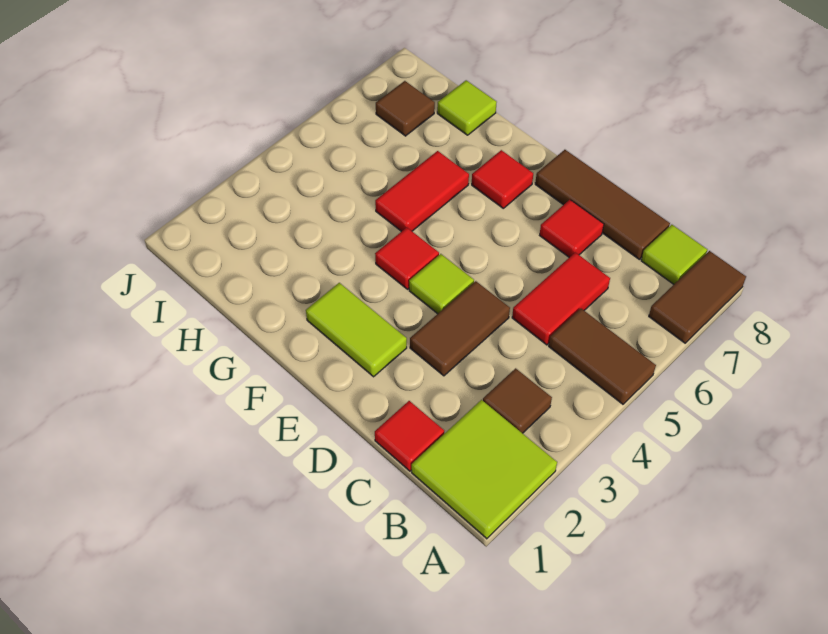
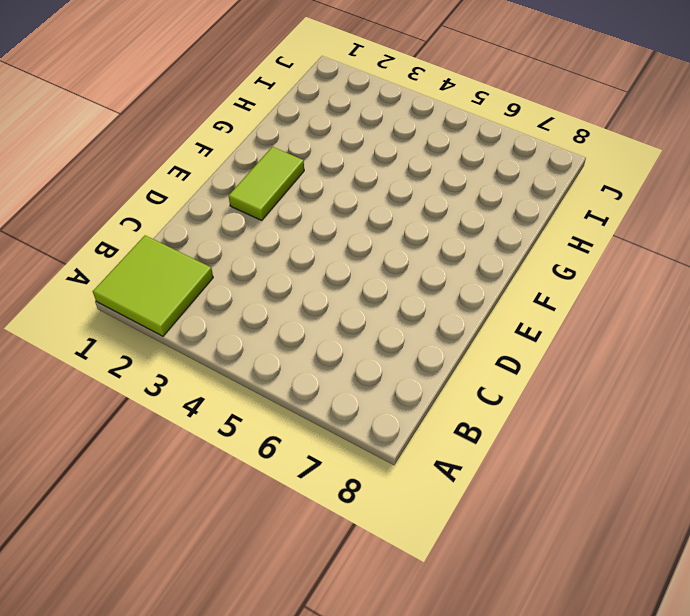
none -> brown tile A5:B5 level 1
none -> brown tile A7:A8 level 1
none -> brown tile B3 level 1

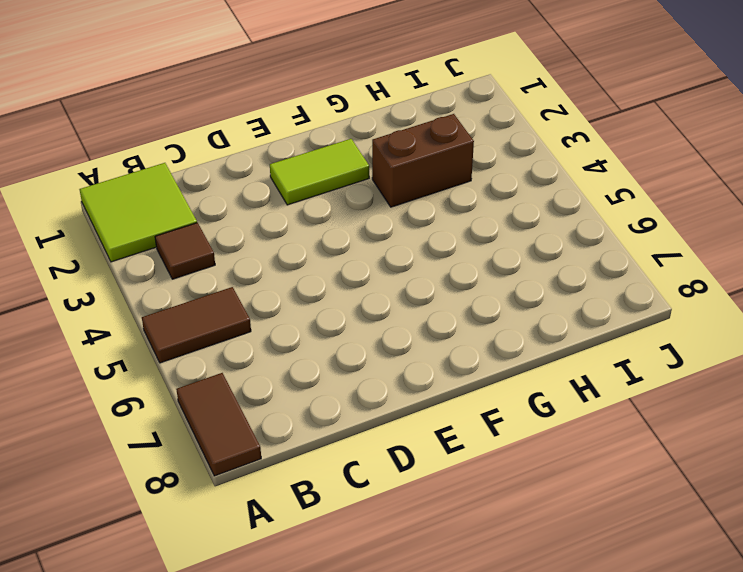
brown brick G3:H3 level 1 -> none
none -> lime tile B8 level 1
none -> red tile C1 level 1
none -> red tile C5:C6 level 1

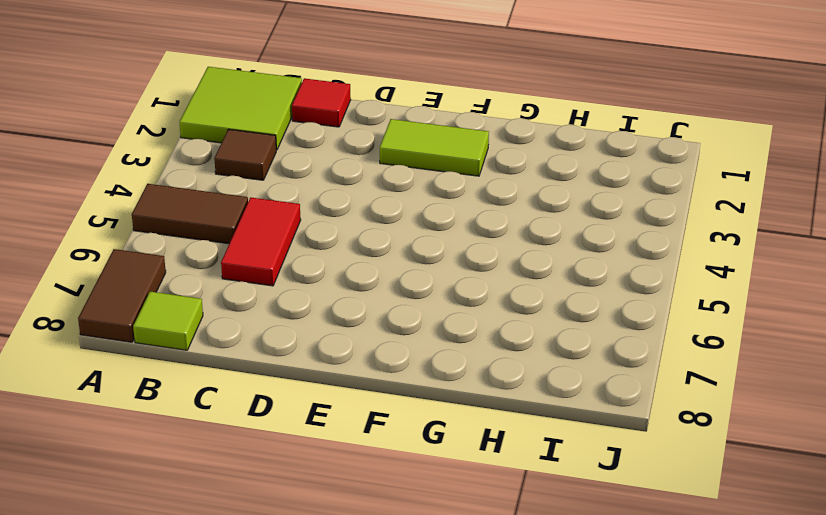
none -> brown tile C8:E8 level 1
none -> brown tile D3:D4 level 1
none -> red tile D7 level 1

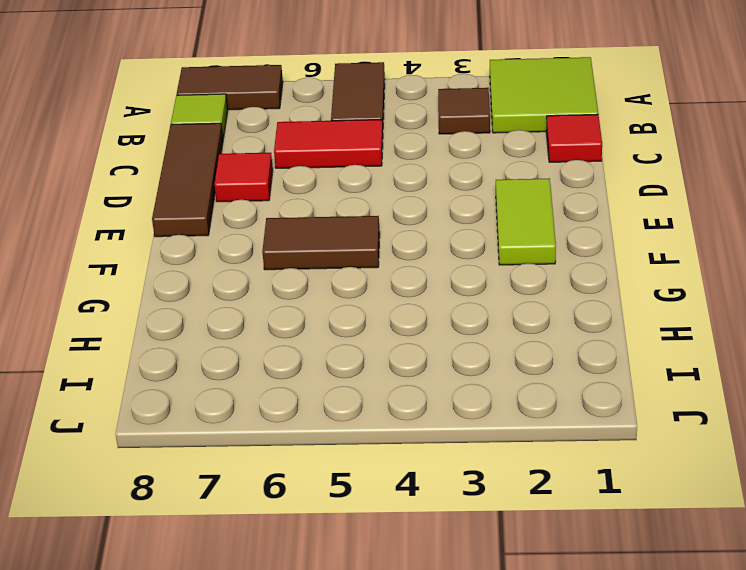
brown tile F5:F6 level 1 -> brown tile D3:D4 level 1
none -> lime tile E4 level 1
none -> red tile F4 level 1
none -> red tile F7 level 1

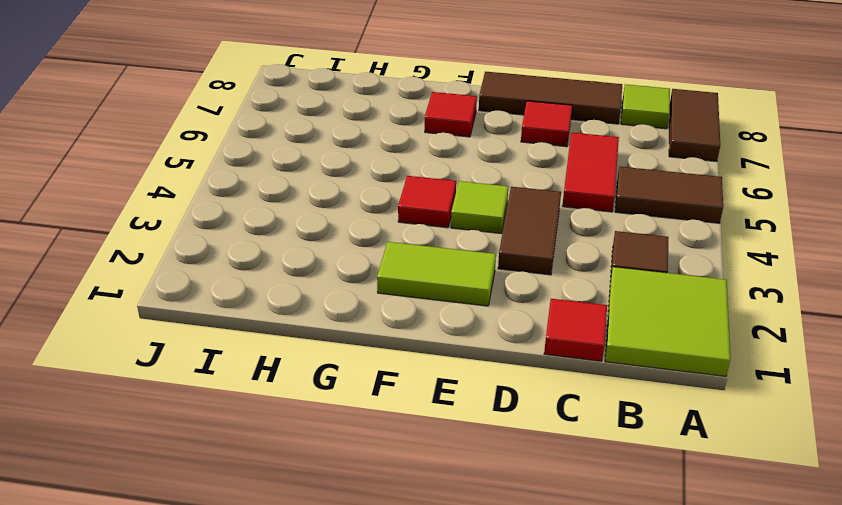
none -> red tile G5:G6 level 1
none -> lime tile H8 level 1
none -> brown tile I7 level 1

